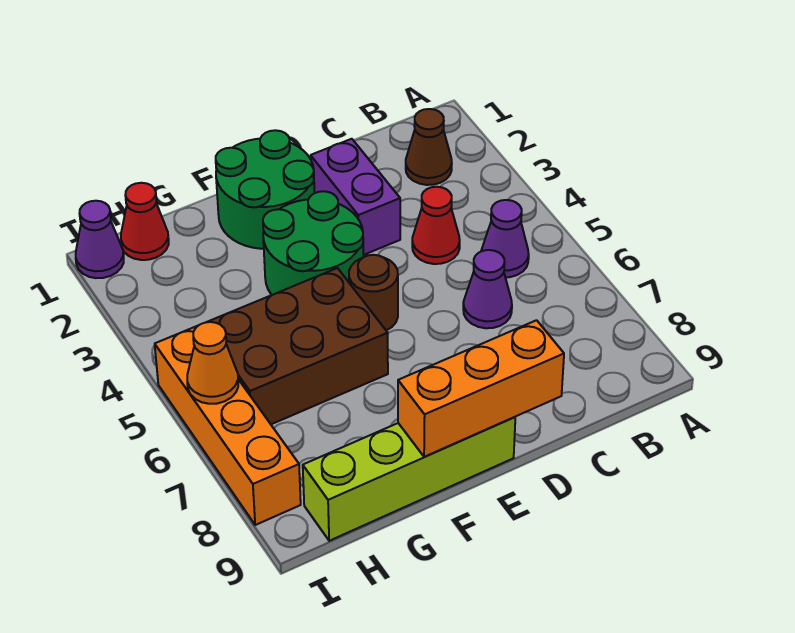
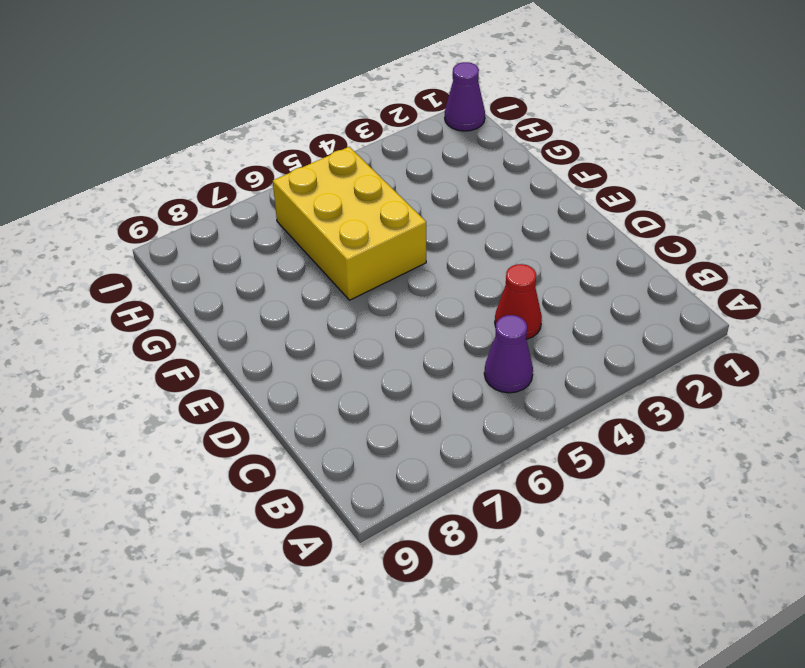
yellow brick F5:H6 level 1 -> brown brick F5:H6 level 1
none -> brown cone B2 level 1
none -> purple cone C6 level 1
none -> purple brick D2:D3 level 1

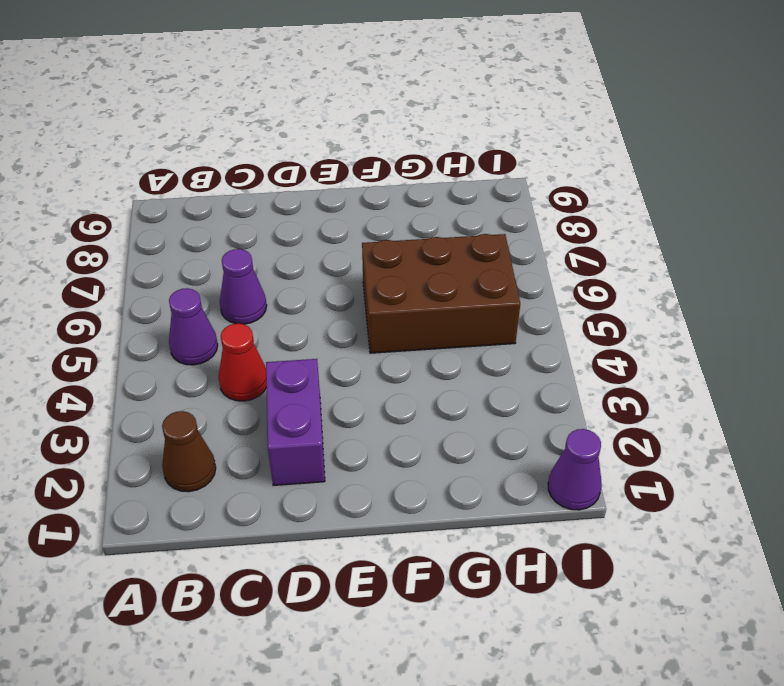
none -> green round brick E1:F2 level 1
none -> green round brick E3:F4 level 1
none -> brown round brick E5 level 1

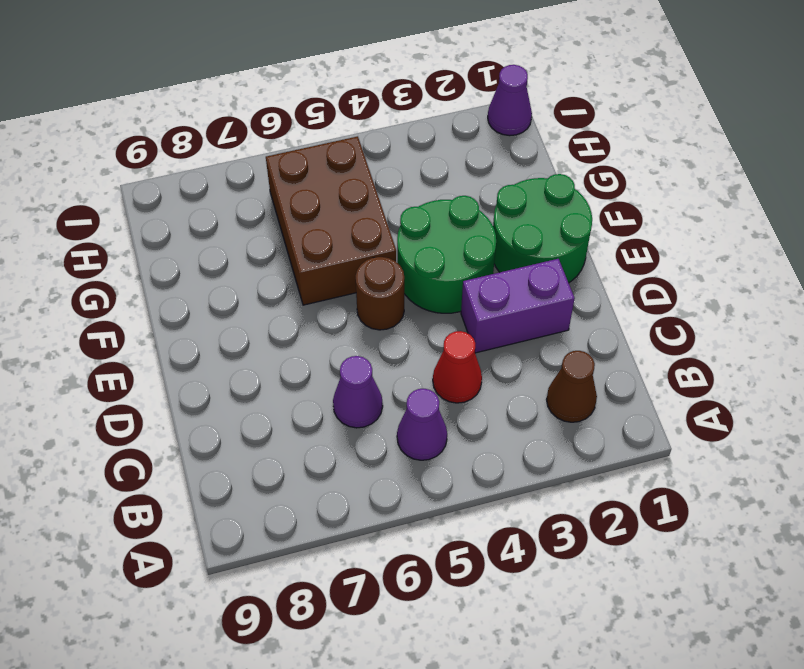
none -> lime brick E9:H9 level 1
none -> red cone H1 level 1
none -> orange brick I5:I8 level 1

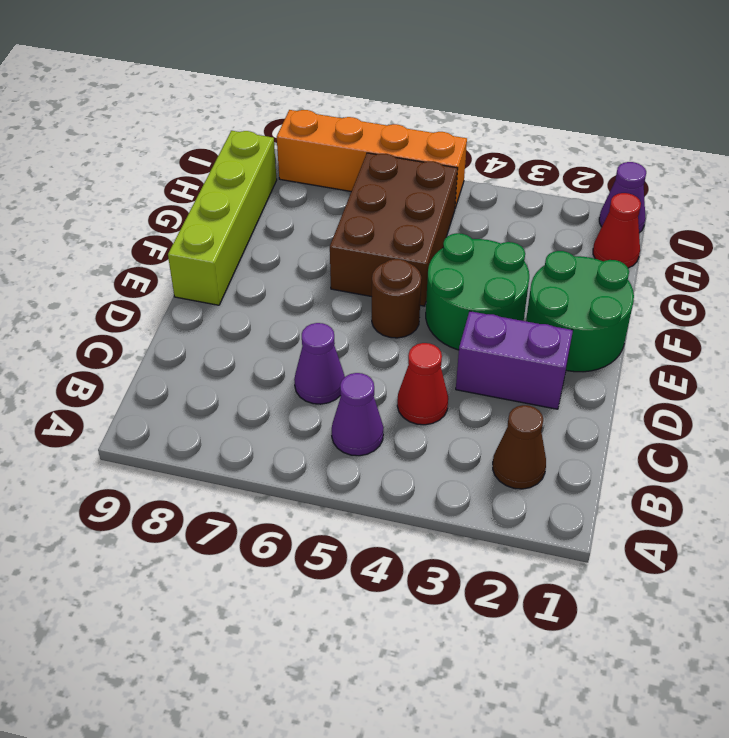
none -> orange brick D9:F9 level 2
none -> orange cone I6 level 2

